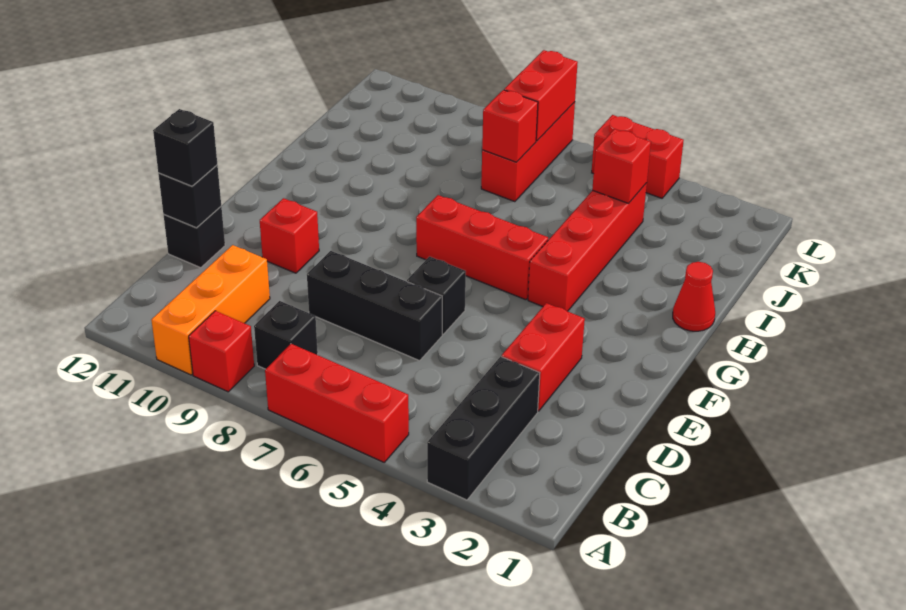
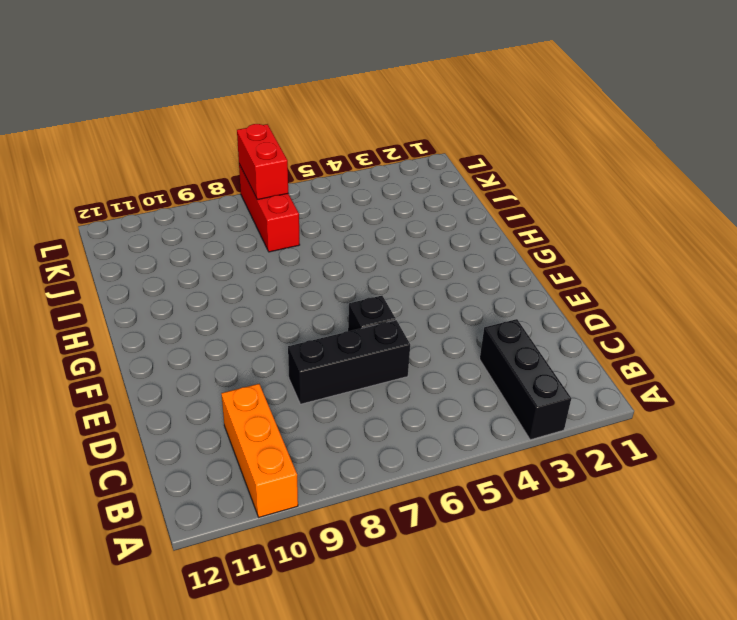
none -> red brick A5:A7 level 1
none -> red brick A9 level 1
none -> black brick B8 level 1

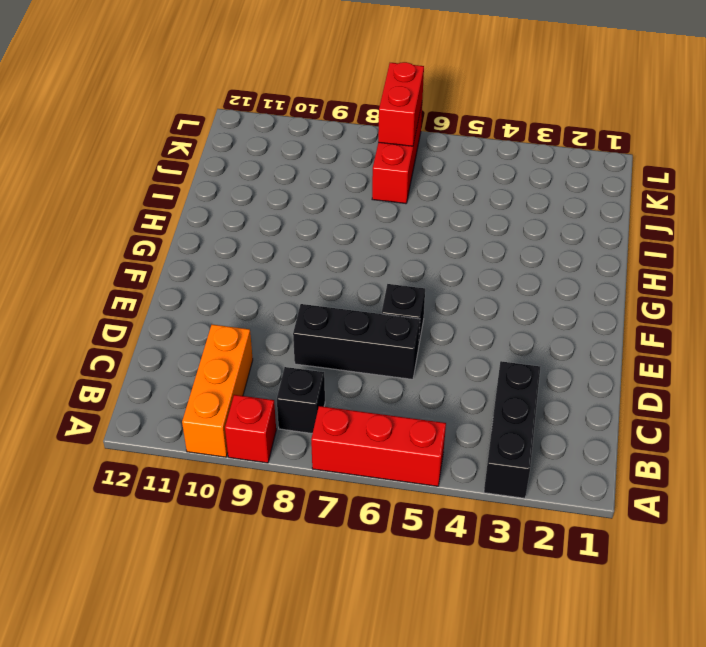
none -> red brick D3:E3 level 1
none -> black brick D12 level 1
none -> red brick E10 level 1

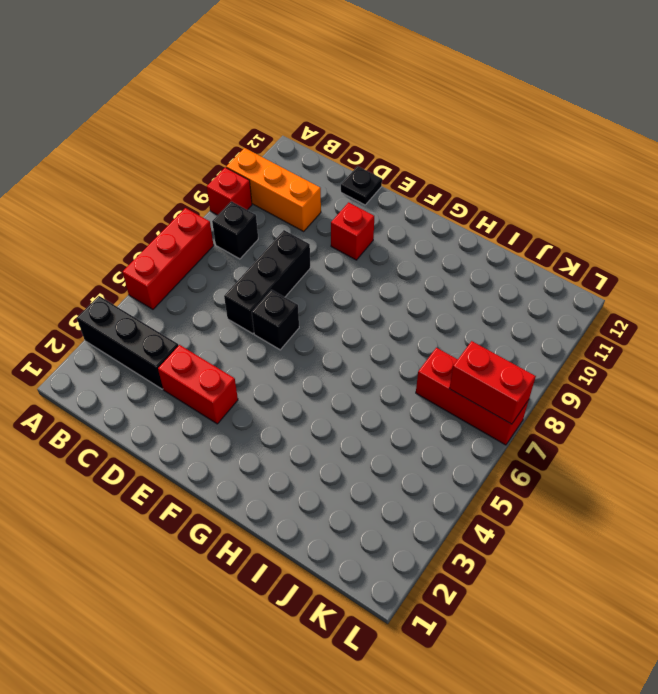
black plate D12 level 1 -> black brick D12 level 1
none -> red brick G4:J4 level 1
none -> red brick G5:G7 level 1
none -> red cone H1 level 1

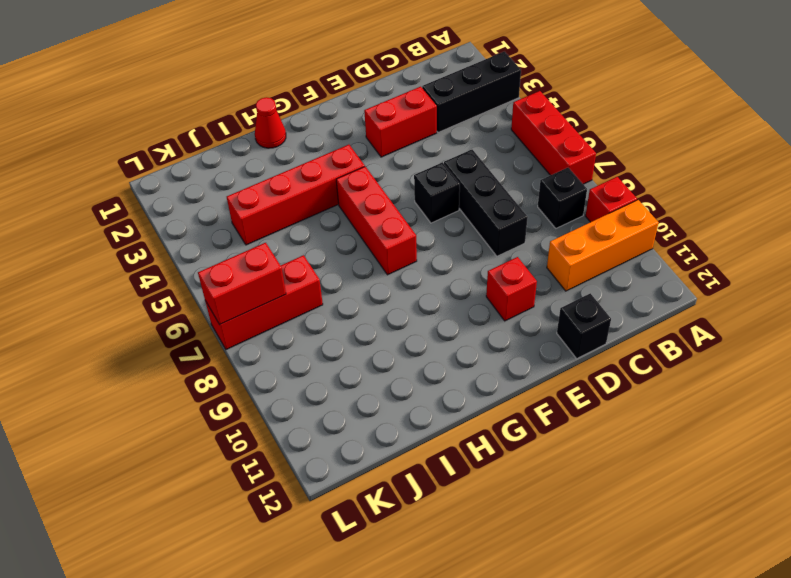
none -> red brick L4:L5 level 1
none -> black brick D12 level 2
none -> red brick J4 level 2

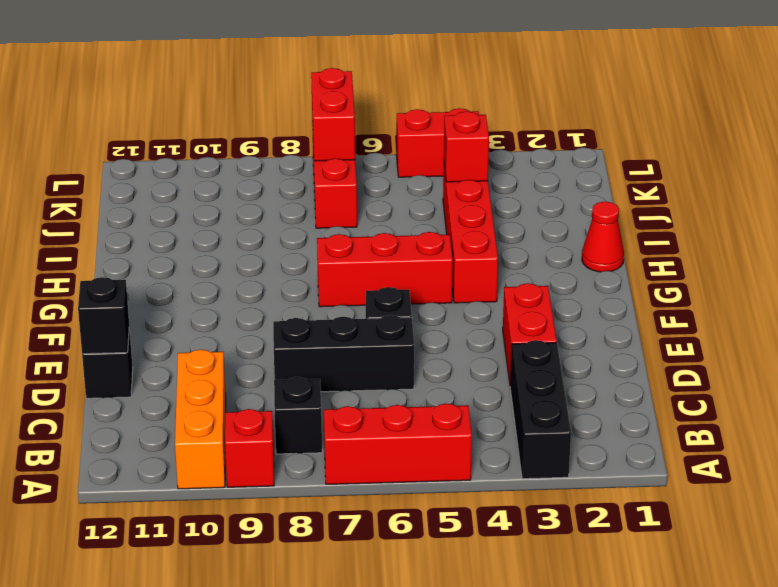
none -> red brick E10 level 1
none -> red brick J7 level 2
none -> black brick D12 level 3

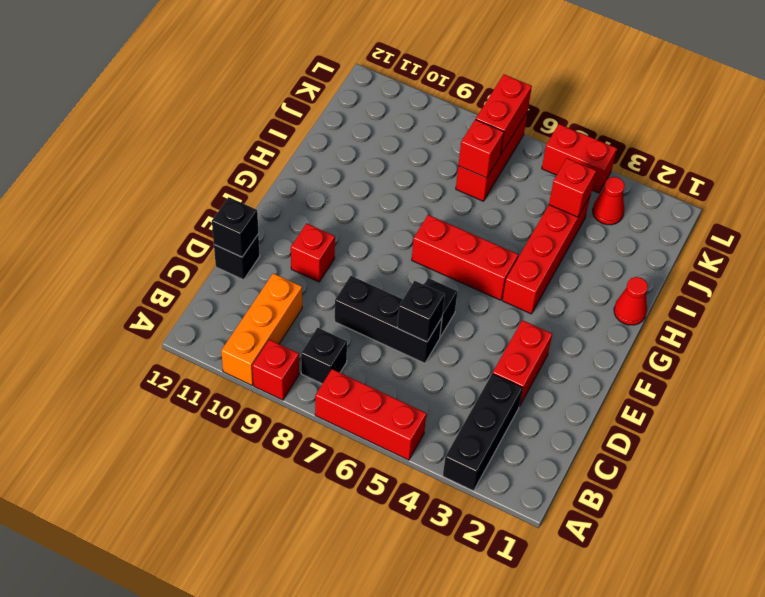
black brick D6 level 2 -> black brick D12 level 3
red cone K3 level 1 -> none

